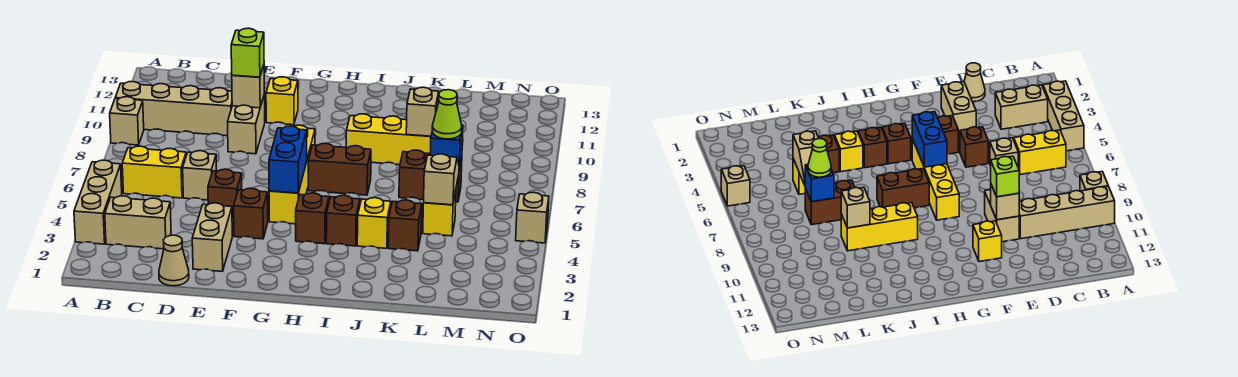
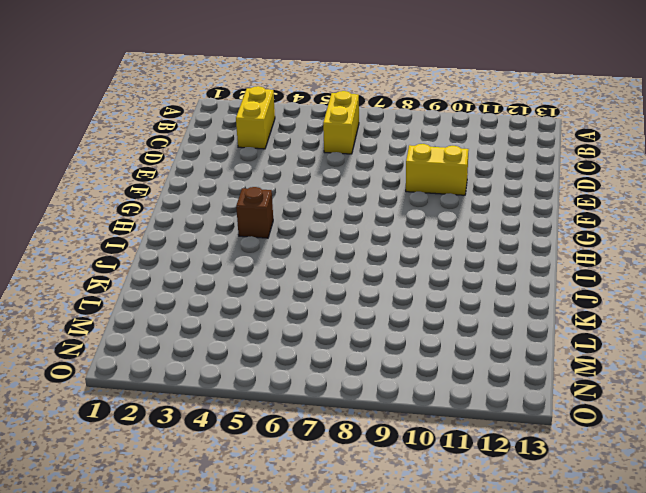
yellow brick B3:C3 level 1 -> tan brick B3:C3 level 1
yellow brick E9:E10 level 1 -> tan brick E9:E10 level 1
none -> tan brick A3:A5 level 1
none -> tan brick A9 level 1
none -> tan brick A10:D10 level 1

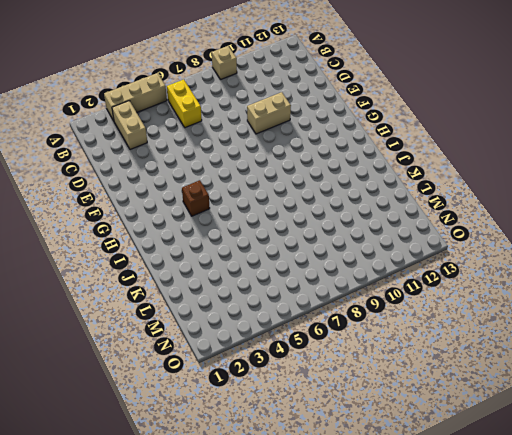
none -> tan brick A10:D10 level 1
none -> tan cone D1 level 1
none -> tan brick D6 level 1

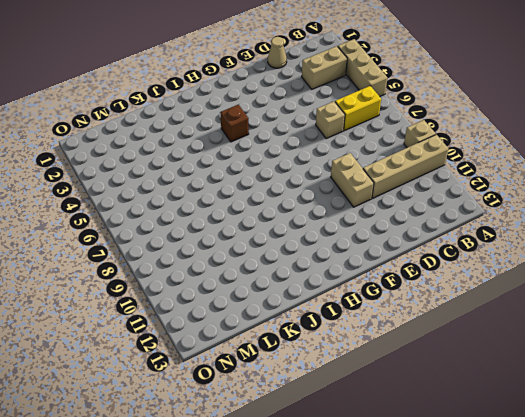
none -> tan brick E2:E3 level 1
none -> brown brick E5 level 1
none -> brown brick F4 level 1

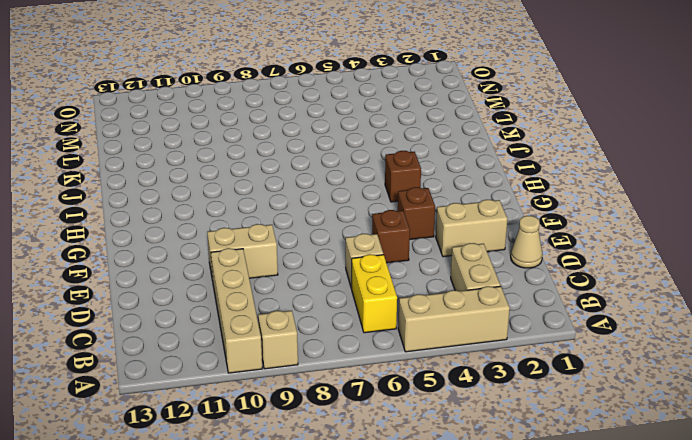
none -> yellow brick F11 level 1
none -> yellow brick G5:G8 level 1
none -> brown brick H7:I7 level 1

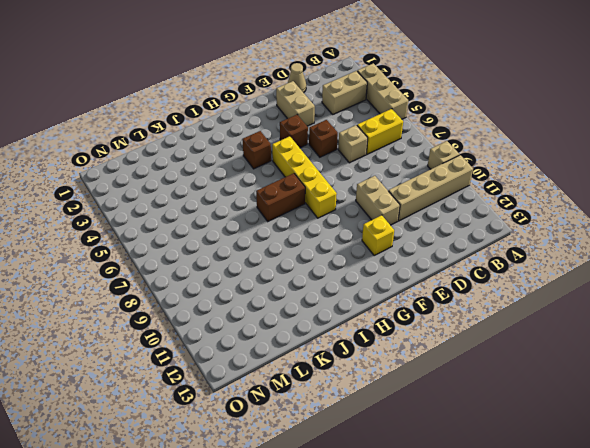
none -> brown brick I4 level 1
none -> yellow brick I9:K9 level 1
none -> yellow brick J4 level 1

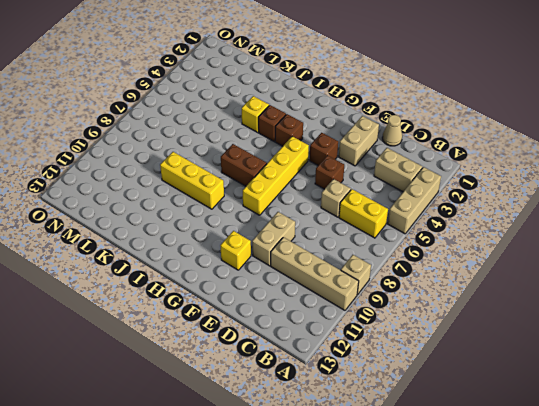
none -> brown brick K4 level 1
none -> brown brick K7:L7 level 1
none -> yellow brick L5 level 1

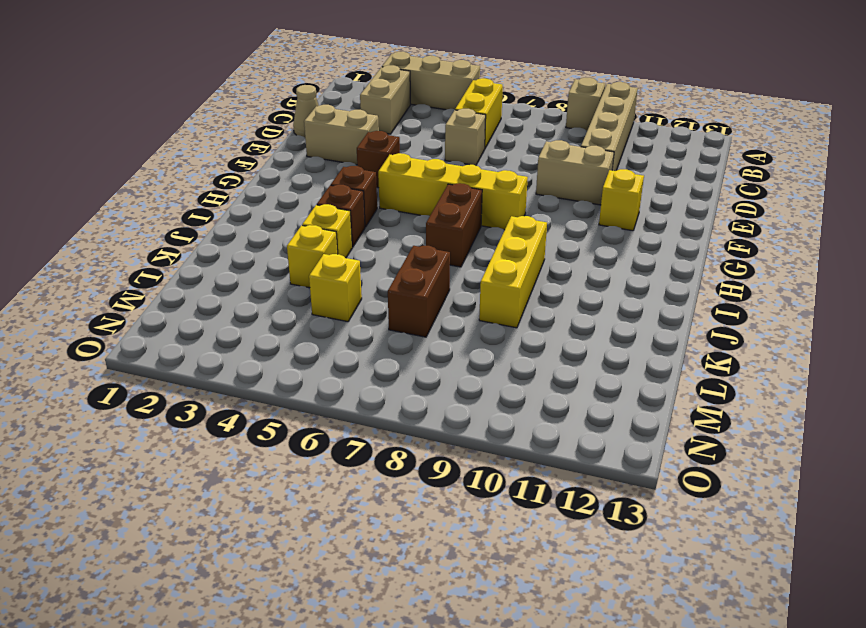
yellow brick K4 level 1 -> brown brick K4 level 1
none -> brown brick E5 level 1
none -> tan brick O5 level 1
none -> tan brick E10 level 2

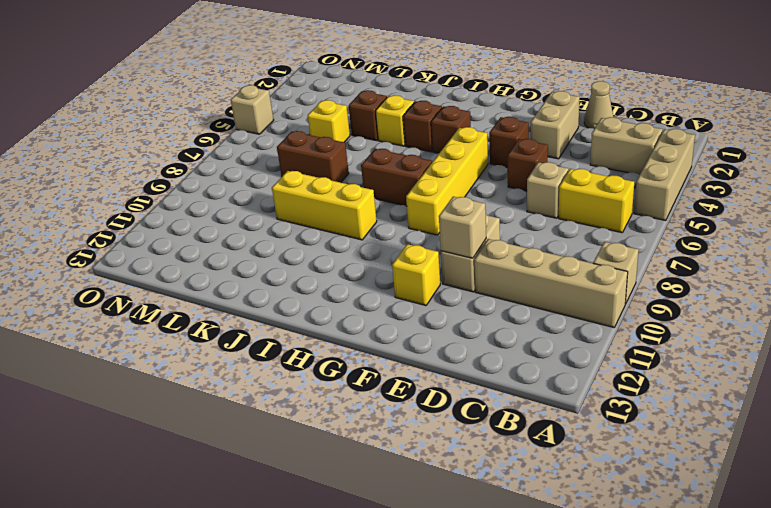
none -> blue brick G5:G6 level 2
none -> tan brick K9 level 2
none -> tan slope L5:L6 level 2 top 5

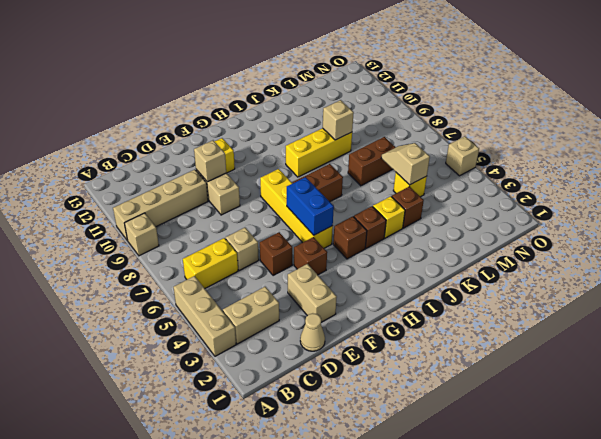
none -> blue brick L7 level 2
none -> lime brick E10 level 3
none -> lime cone L7 level 3

